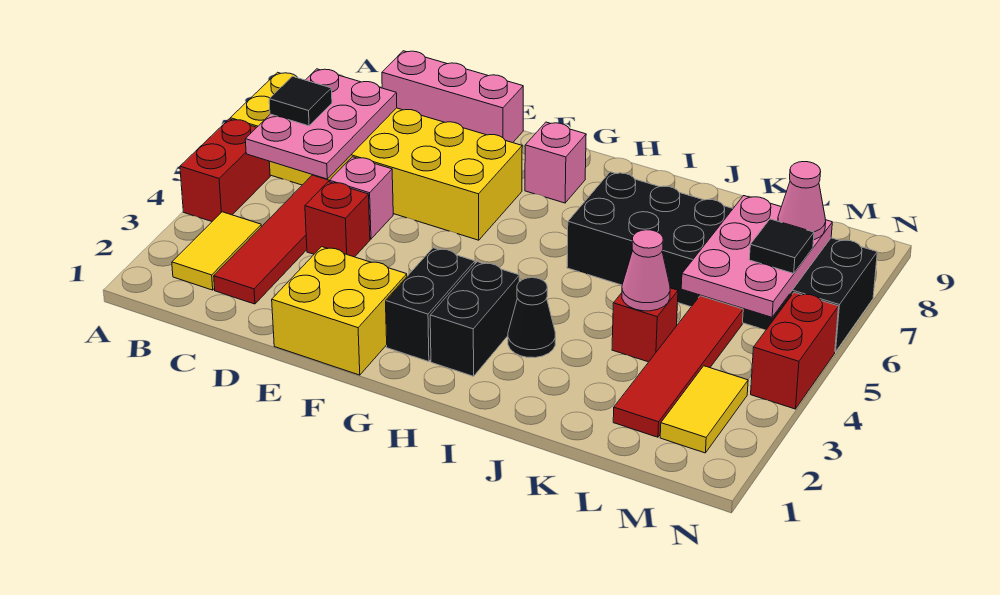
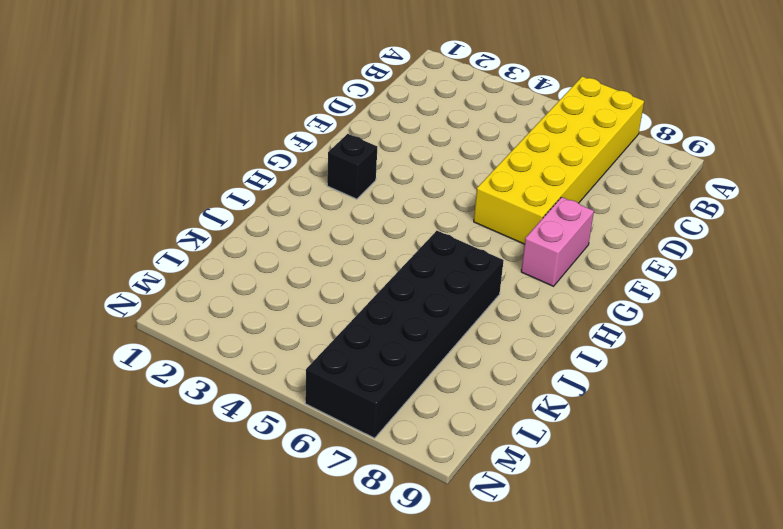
pink brick F8:G8 level 1 -> pink brick G8 level 1
black brick G2 level 1 -> black brick G2:G3 level 1
none -> red brick A4:A5 level 1
none -> yellow tile B2:B3 level 1
none -> red tile C2:C5 level 1

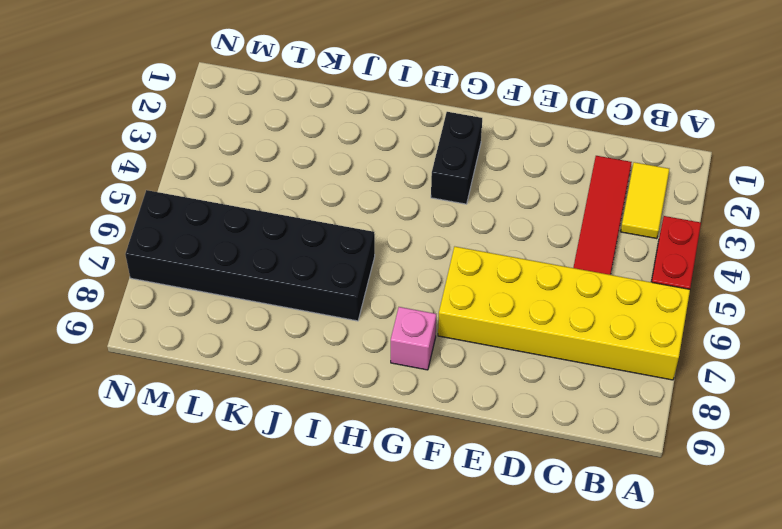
none -> pink brick C9:E9 level 1
none -> red brick D4 level 1
none -> pink brick D5 level 1

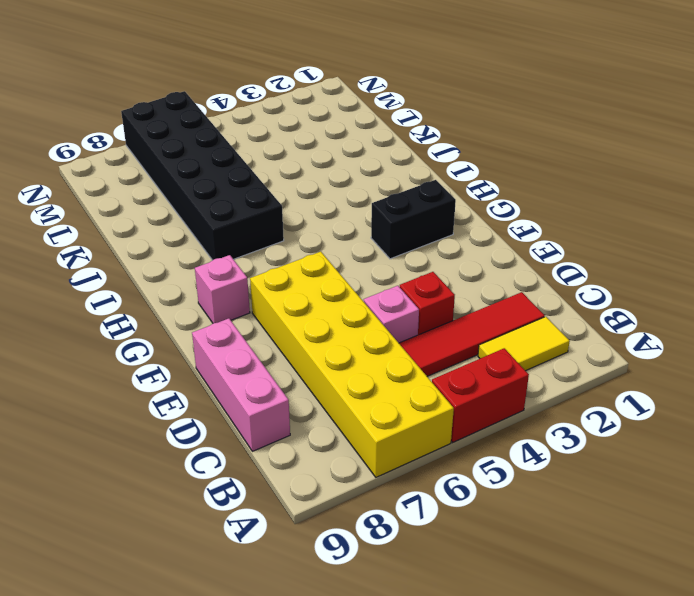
none -> yellow brick E1:F2 level 1
none -> black brick H2:H3 level 1
none -> black cone I3 level 1

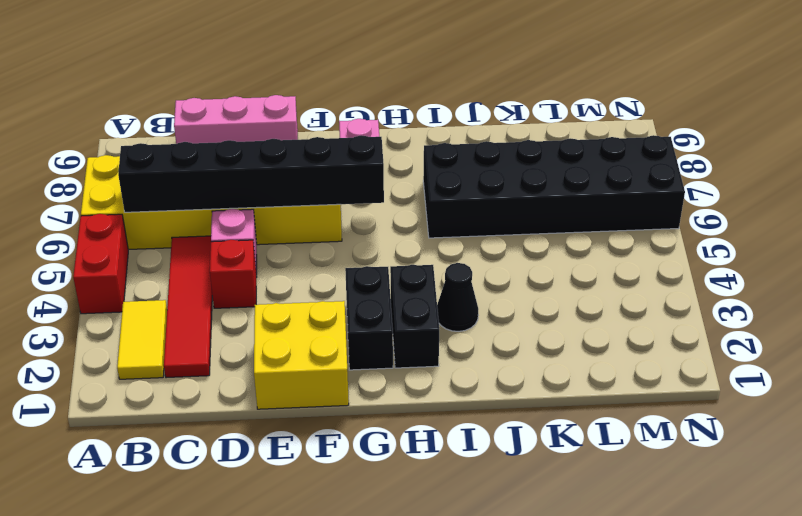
black brick B6:G6 level 2 -> pink plate B5:C7 level 2
none -> red brick K4 level 1
none -> red tile L2:L5 level 1
none -> yellow tile M2:M3 level 1

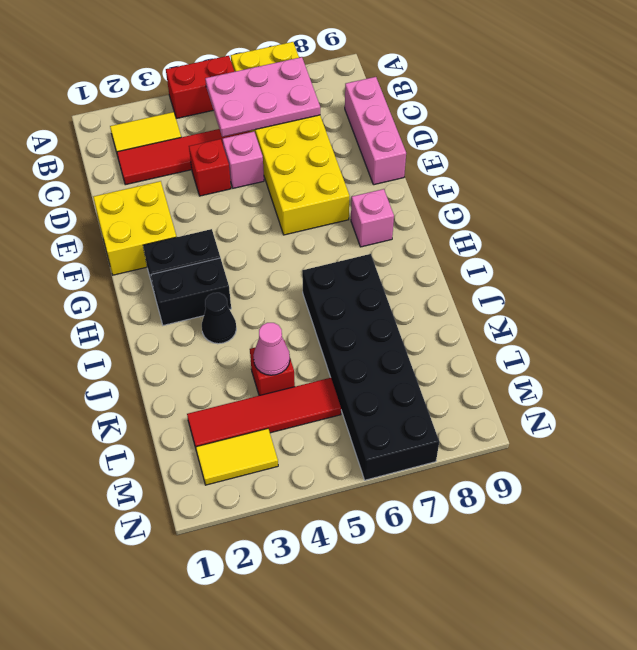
none -> red brick N4:N5 level 1
none -> pink plate L5:M7 level 2
none -> black tile B6 level 3

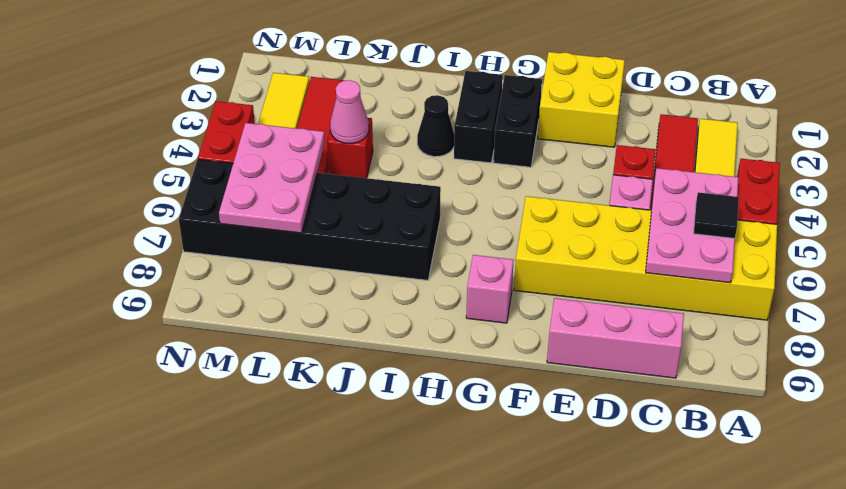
none -> black tile M6 level 3
none -> pink cone M7 level 3

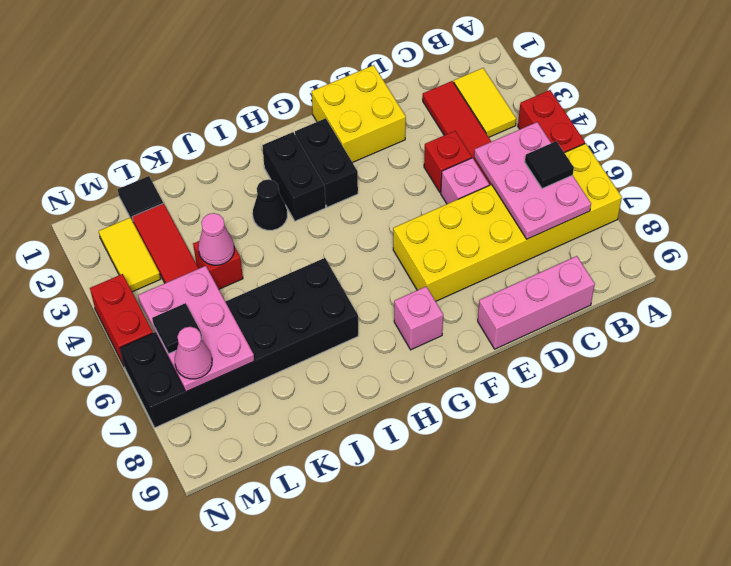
black tile L1 level 1 -> none

